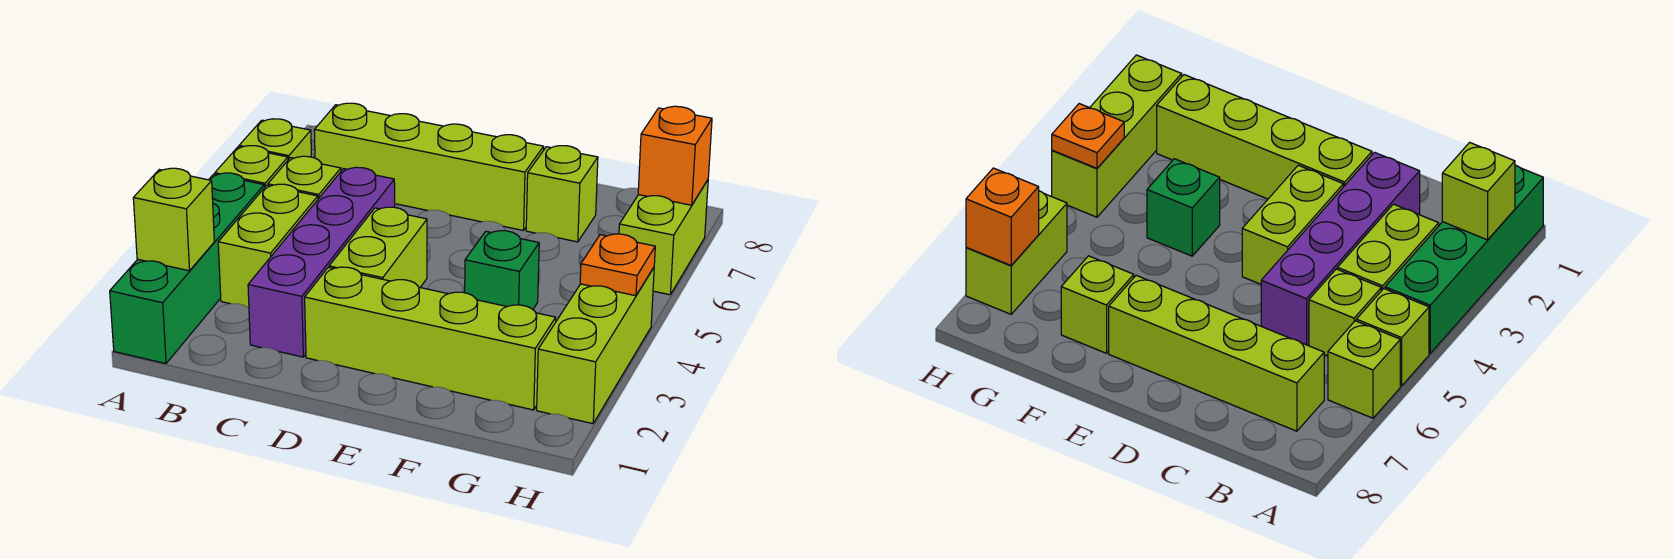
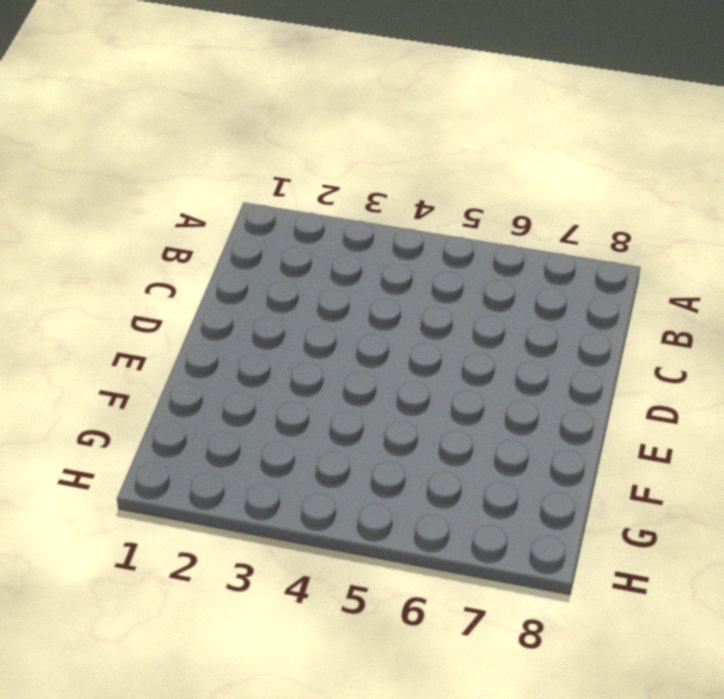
none -> green brick A1:A4 level 1
none -> lime brick A5 level 1
none -> lime brick A6 level 1

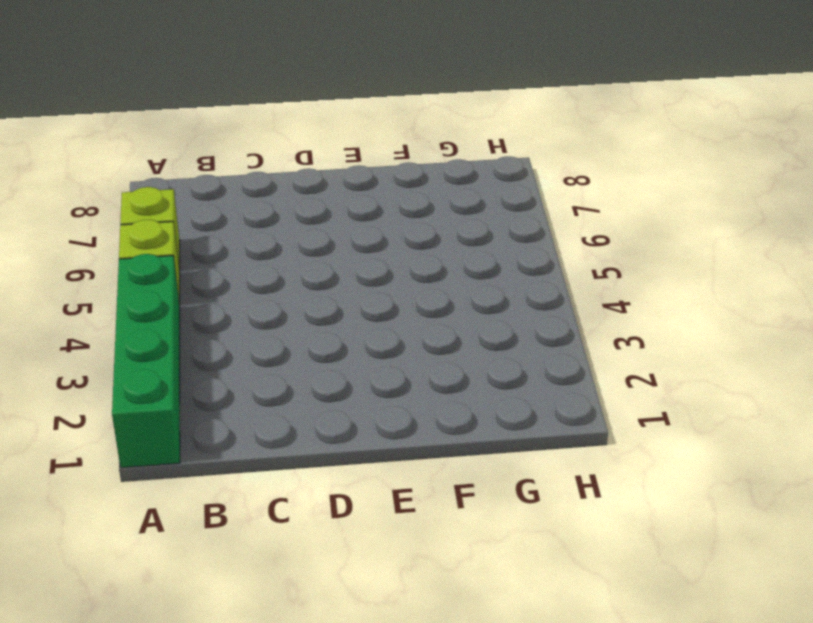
none -> lime brick B3:B4 level 1
none -> lime brick B5 level 1
none -> lime brick B7:E7 level 1

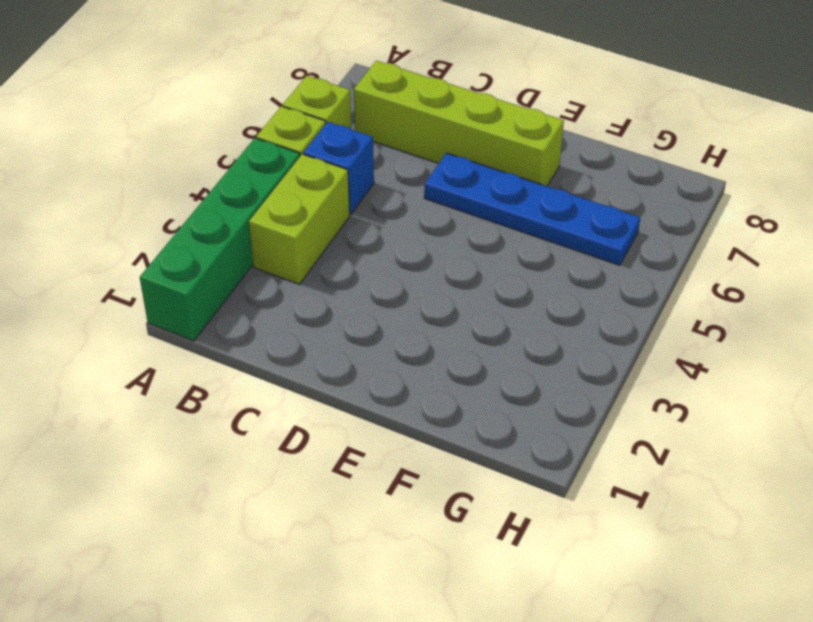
blue brick B5 level 1 -> lime brick B5 level 1
blue plate D6:G6 level 1 -> none
none -> purple brick C2:C5 level 1
none -> lime brick D2:G2 level 1
none -> lime brick D3:D4 level 1

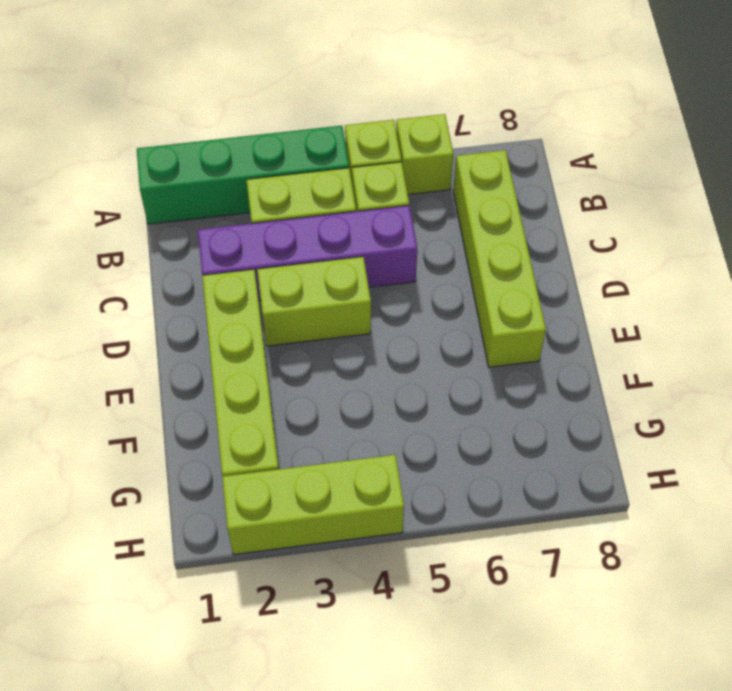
none -> green brick F4 level 1
none -> lime brick F7 level 1
none -> lime brick H6:H7 level 1

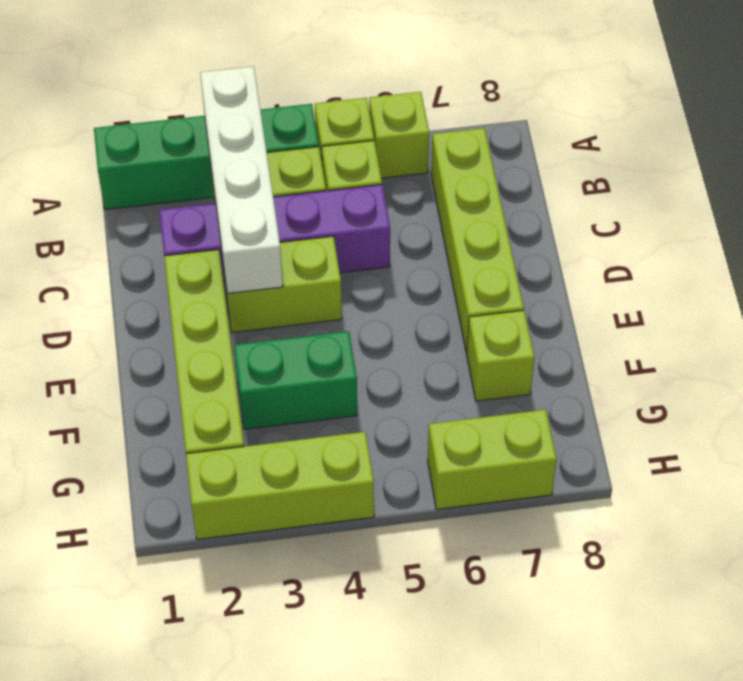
white brick A3:D3 level 2 -> none
green brick F3:F4 level 1 -> green brick F4 level 1
none -> lime brick A2 level 2
none -> orange plate H4 level 2
none -> orange brick H7 level 2

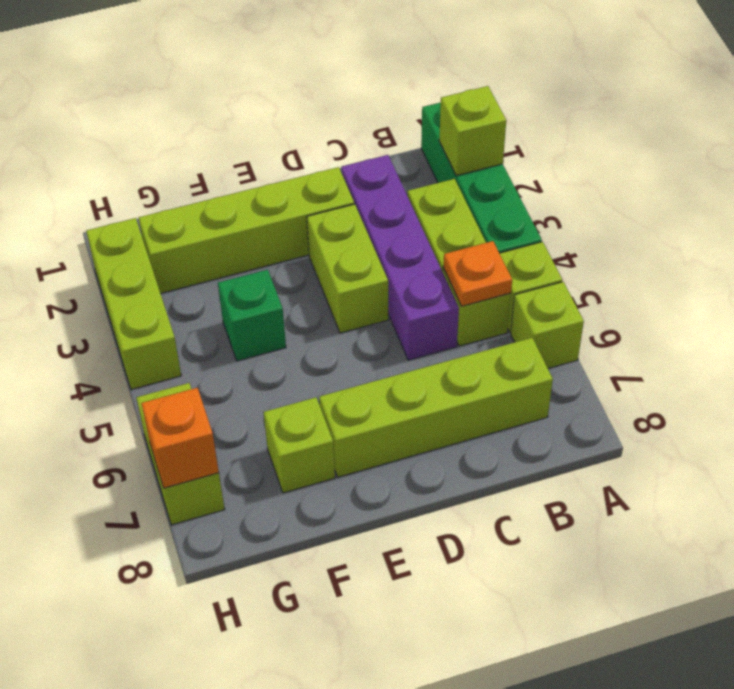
orange plate B5 level 2 -> orange plate H4 level 2

